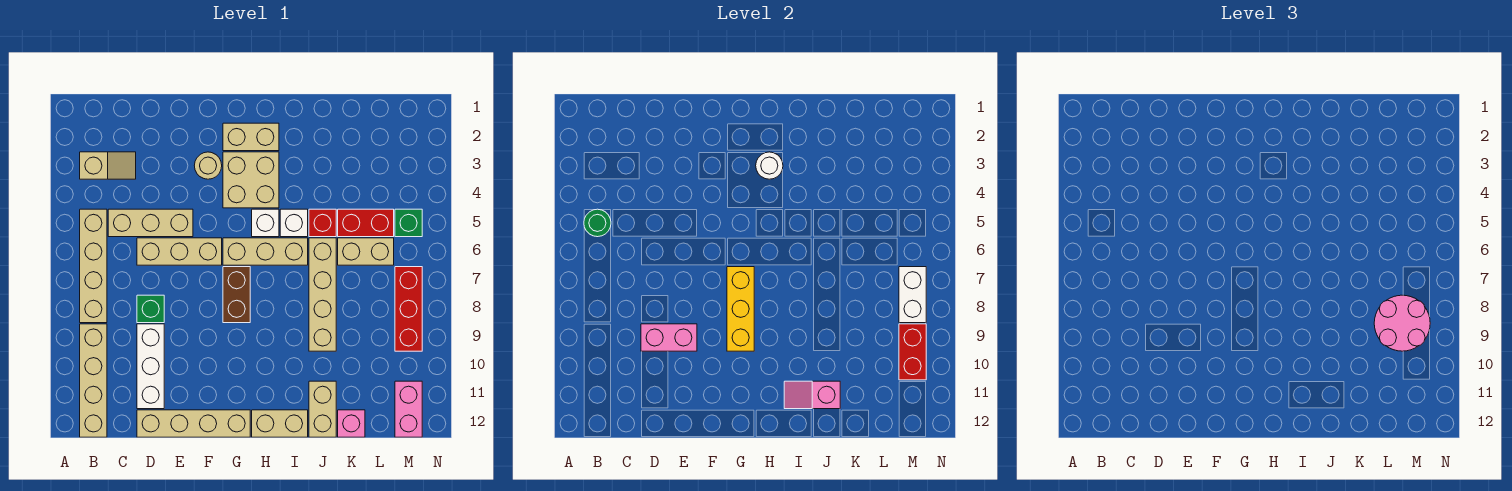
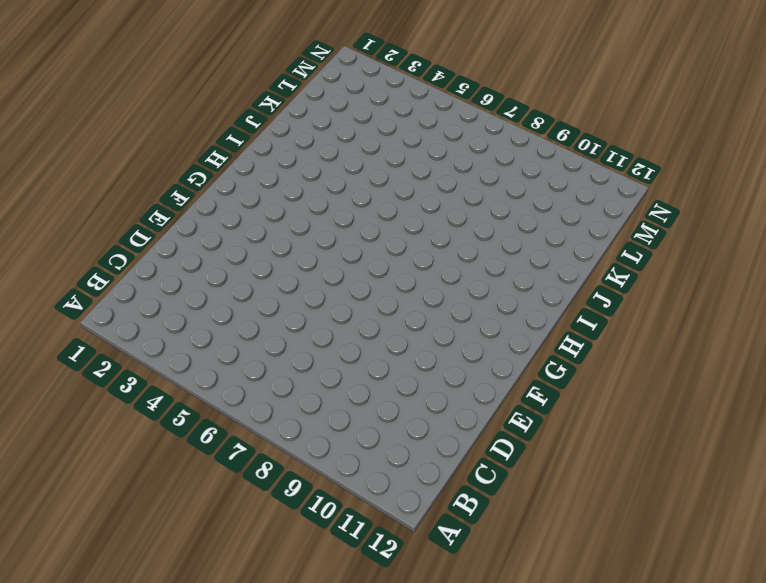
none -> tan slope B3:C3 level 1 top B
none -> tan brick B5:B8 level 1
none -> tan brick B9:B12 level 1
none -> tan brick C5:E5 level 1

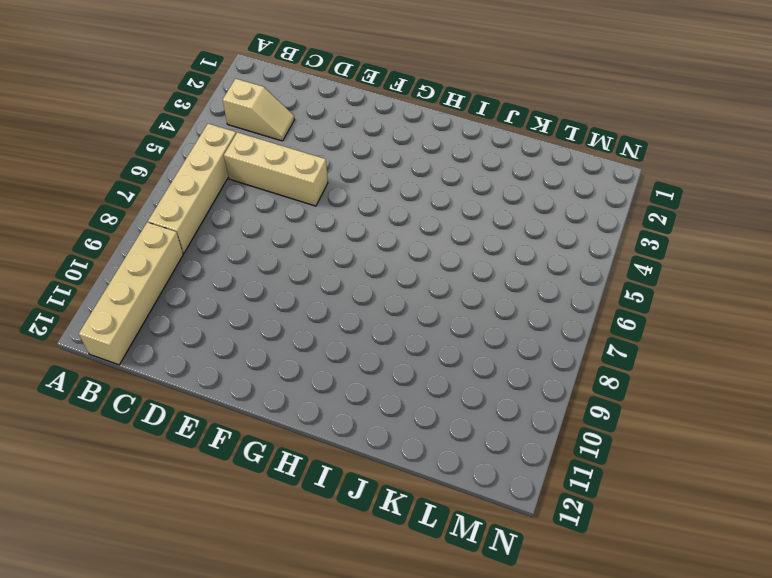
none -> tan brick D6:F6 level 1
none -> green brick D8 level 1
none -> white brick D9:D11 level 1
none -> tan brick D12:G12 level 1

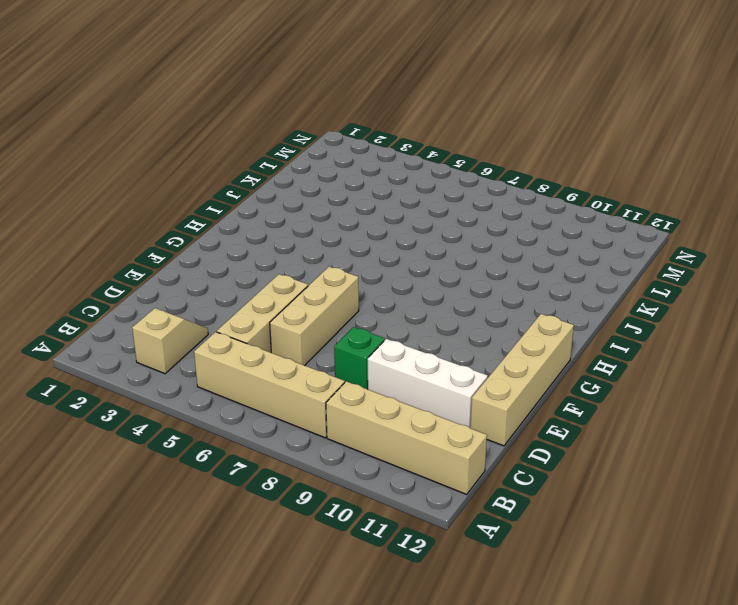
none -> tan round brick F3 level 1
none -> tan brick G2:H2 level 1
none -> tan brick G3:H4 level 1
none -> tan brick G6:I6 level 1

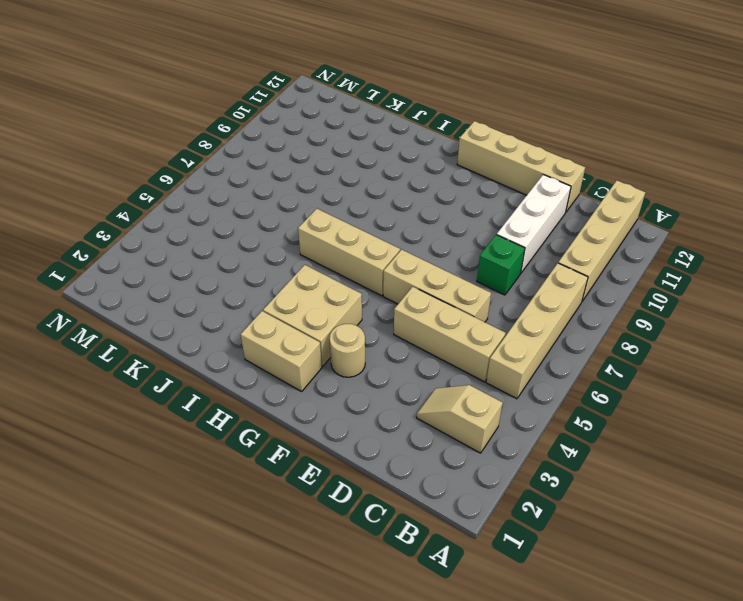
none -> brown brick G7:G8 level 1
none -> white brick H5 level 1
none -> tan brick H12:I12 level 1
none -> white brick I5 level 1

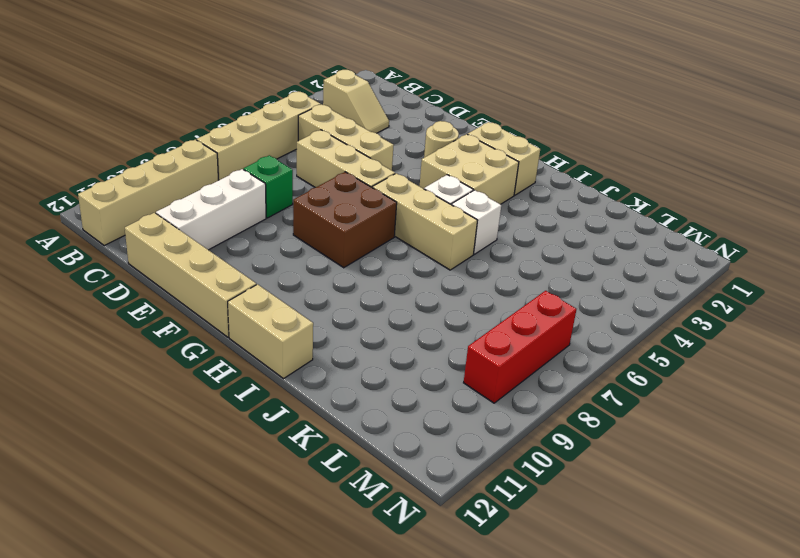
brown brick F7:G8 level 1 -> brown brick G7:G8 level 1
none -> red brick J5 level 1
none -> tan brick J6:J9 level 1
none -> tan brick J11:J12 level 1
none -> red brick K5:L5 level 1

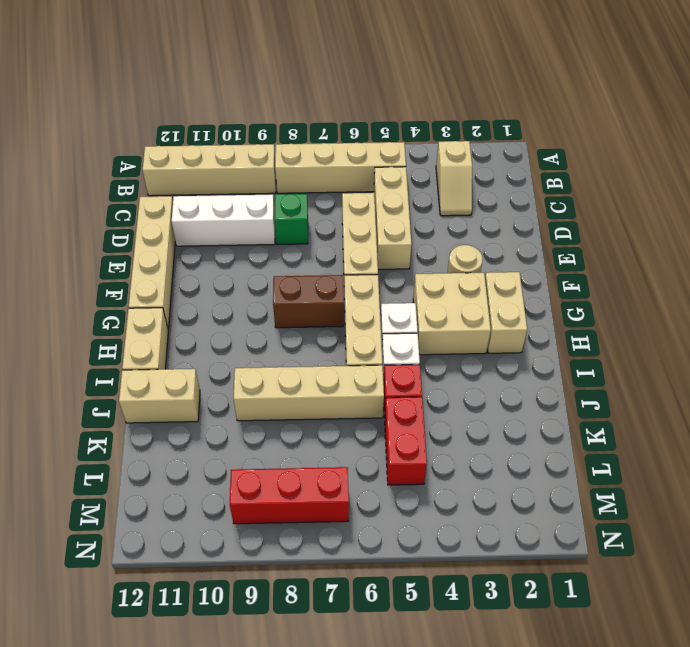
none -> tan brick K6:L6 level 1
none -> pink brick K12 level 1
none -> green brick M5 level 1
none -> pink brick M11:M12 level 1

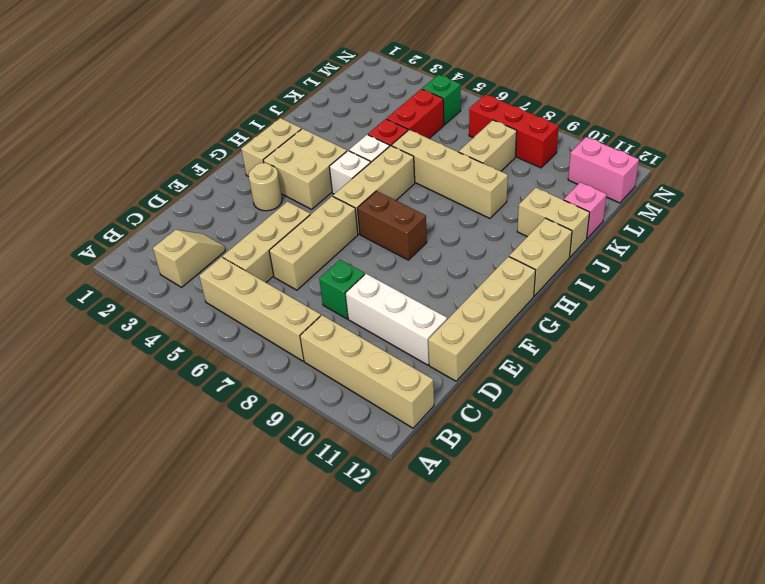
tan brick K8:L8 level 1 -> tan brick K6:L6 level 1
none -> green round brick B5 level 2
none -> pink brick D9:E9 level 2
none -> yellow brick G7:G9 level 2
none -> white round brick H3 level 2

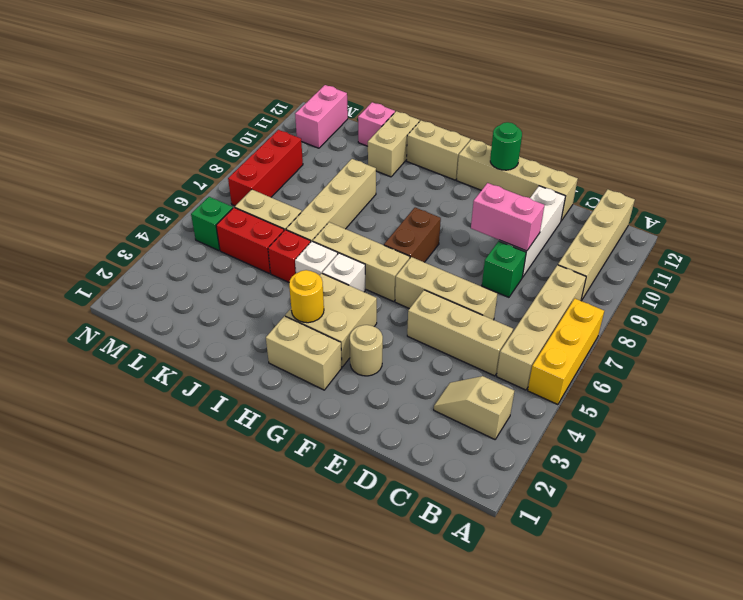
yellow brick A5:A7 level 1 -> yellow brick G7:G9 level 2
green round brick F12 level 2 -> green round brick B5 level 2
yellow round brick H3 level 2 -> white round brick H3 level 2
none -> pink slope I11:J11 level 2 top J
none -> white brick M7:M8 level 2
none -> red brick M9:M10 level 2
none -> pink round brick L8:M9 level 3

